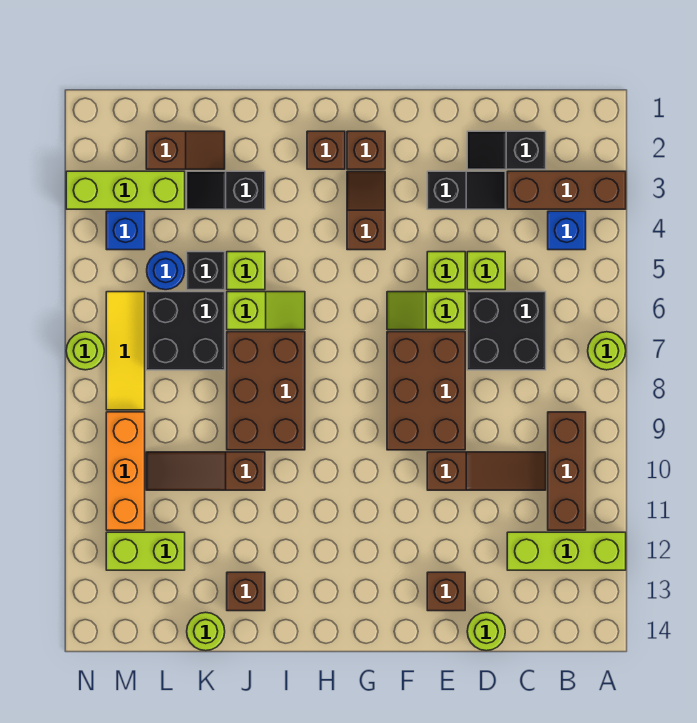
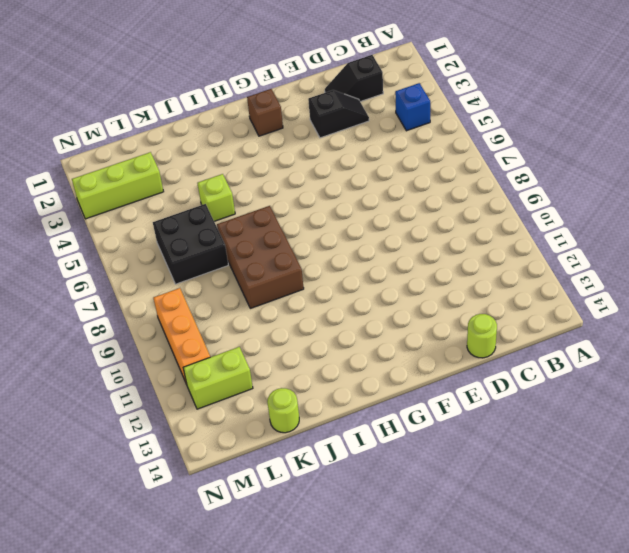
none -> brown brick A3:C3 level 1
none -> lime round brick A7 level 1
none -> lime brick A12:C12 level 1
none -> brown brick B9:B11 level 1

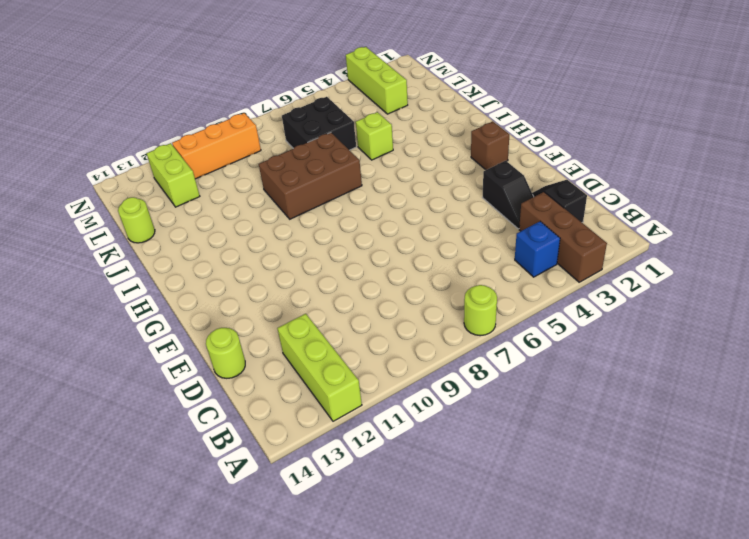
none -> brown brick B9:B11 level 1
none -> black brick C6:D7 level 1
none -> brown slope C10:E10 level 1 top E
none -> lime brick D5 level 1

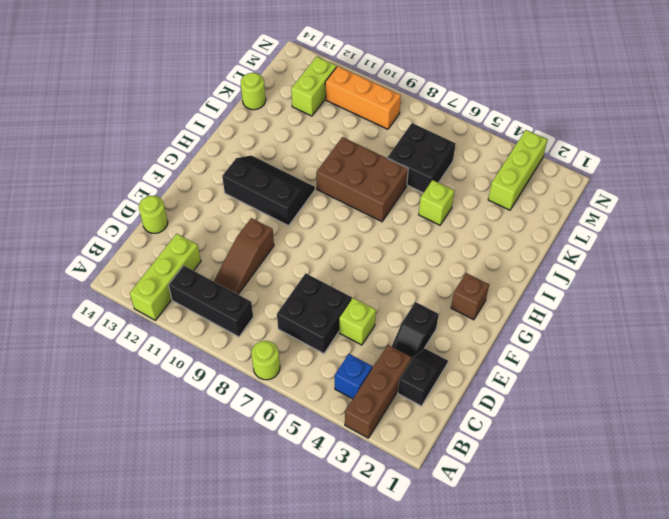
black brick B9:B11 level 1 -> brown brick B9:B11 level 1
black slope G10:H12 level 1 top G -> none
none -> lime brick E5 level 1
none -> lime slope E6:F6 level 1 top E
none -> brown brick E7:F9 level 1
none -> brown brick E13 level 1

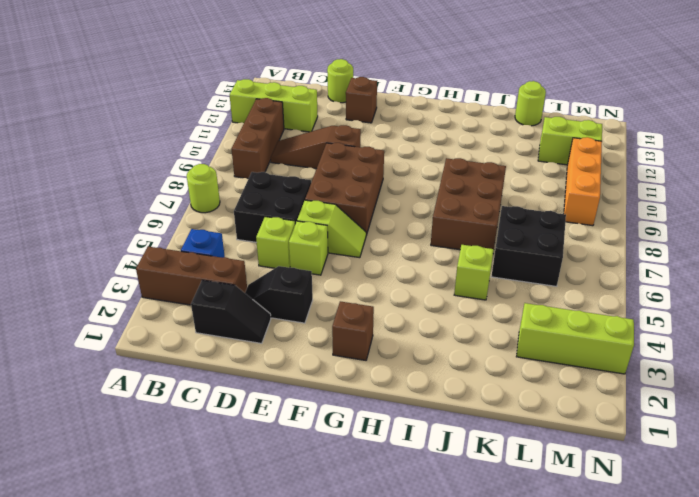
none -> brown slope G3:G4 level 1 top 4
none -> brown brick H2 level 1
none -> lime slope I6:J6 level 1 top J
none -> black slope J3:K3 level 1 top J

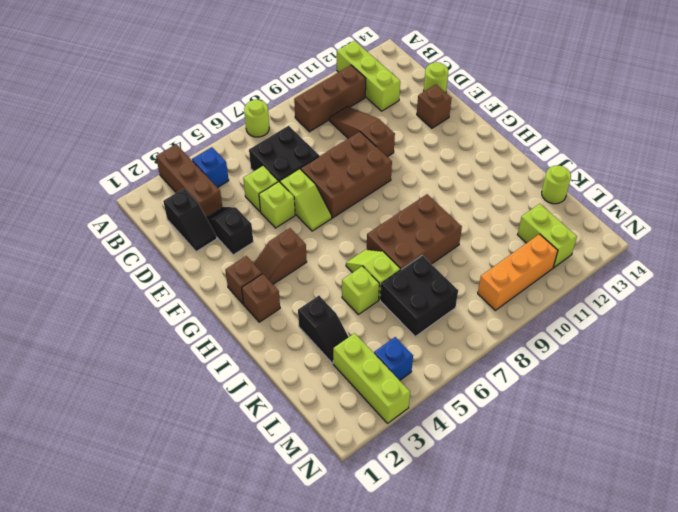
none -> brown slope J10:L10 level 1 top J
none -> brown brick J13 level 1
none -> brown slope K2:L2 level 1 top L
none -> black brick K5 level 1

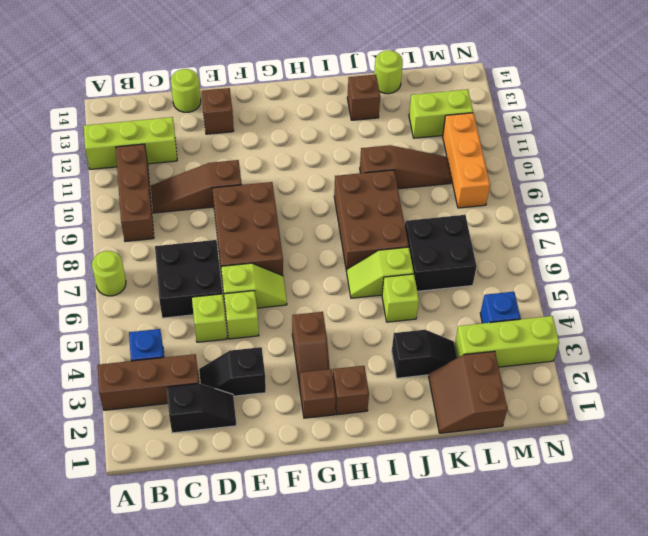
brown slope K1:L2 level 1 top L -> brown slope K2:L2 level 1 top L
none -> black brick K5 level 1
none -> blue round brick L5 level 1
none -> yellow tile M6:M8 level 1
none -> lime round brick N7 level 1

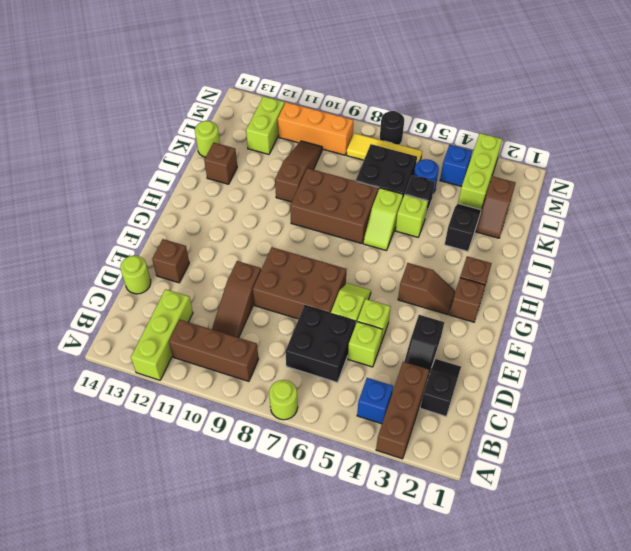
black round brick N7 level 1 -> lime round brick N7 level 1

